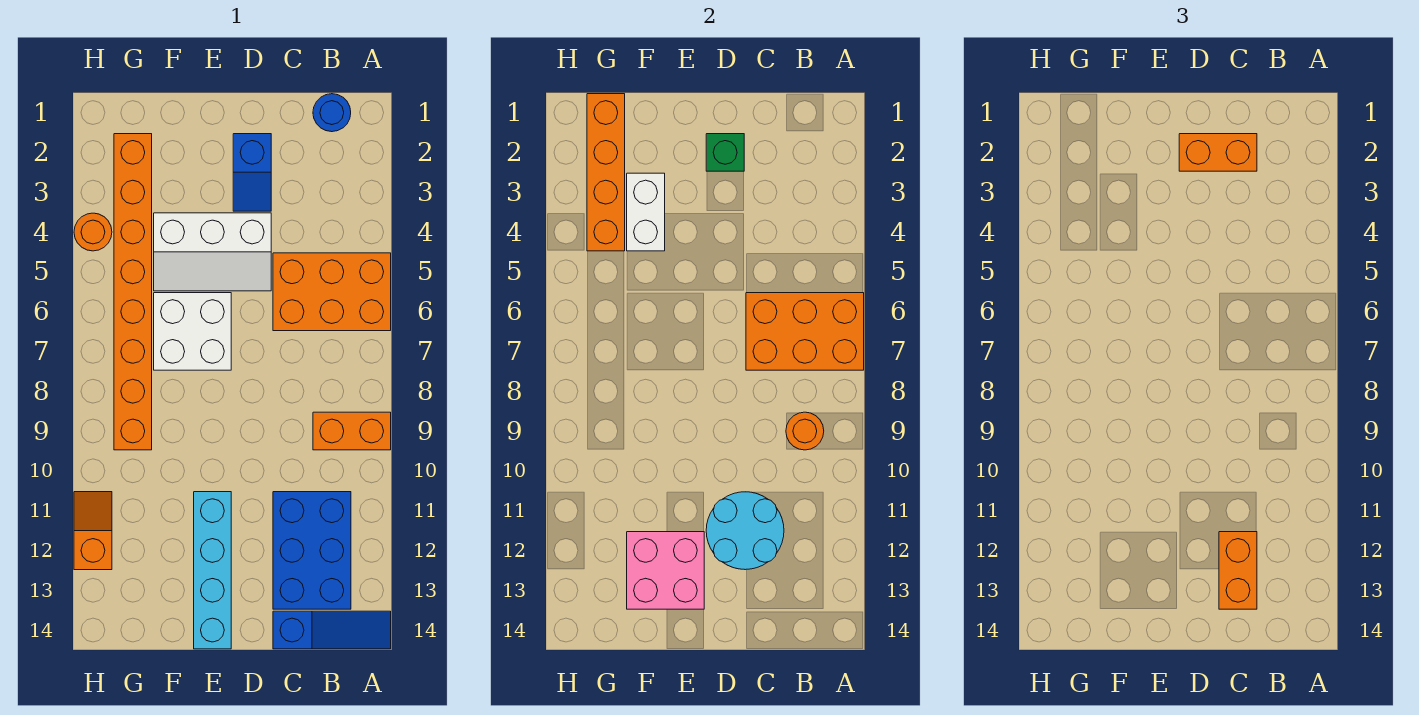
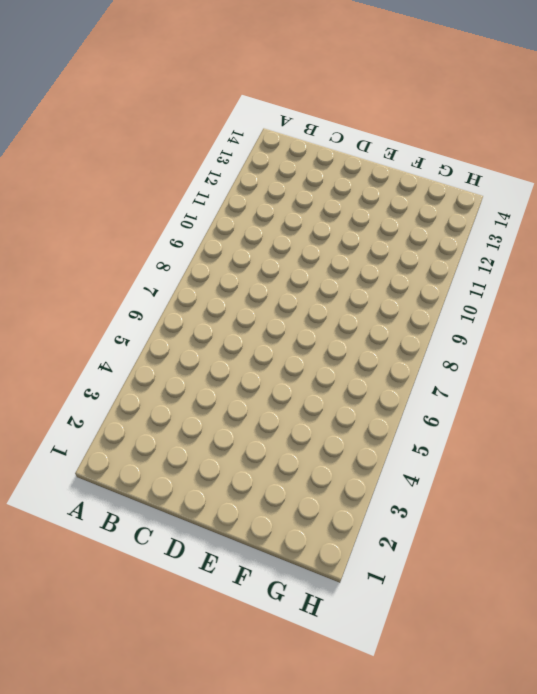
none -> orange brick A5:C6 level 1
none -> orange brick A9:B9 level 1
none -> blue slope A14:C14 level 1 top C

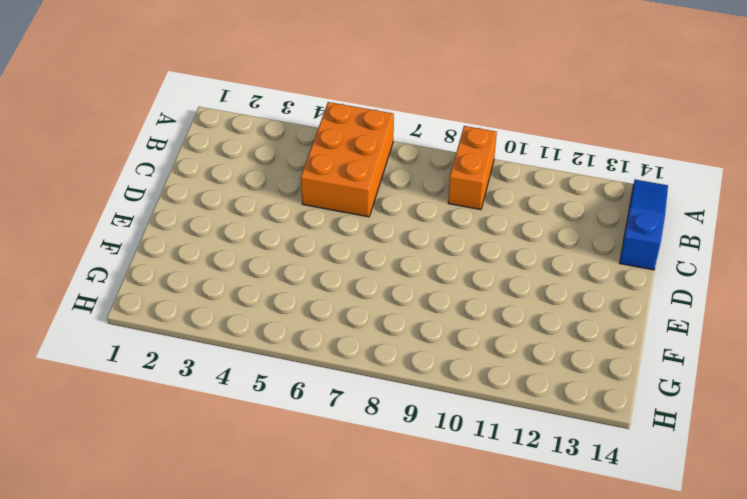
none -> blue round brick B1 level 1
none -> blue brick B11:C13 level 1
none -> blue slope D2:D3 level 1 top 2

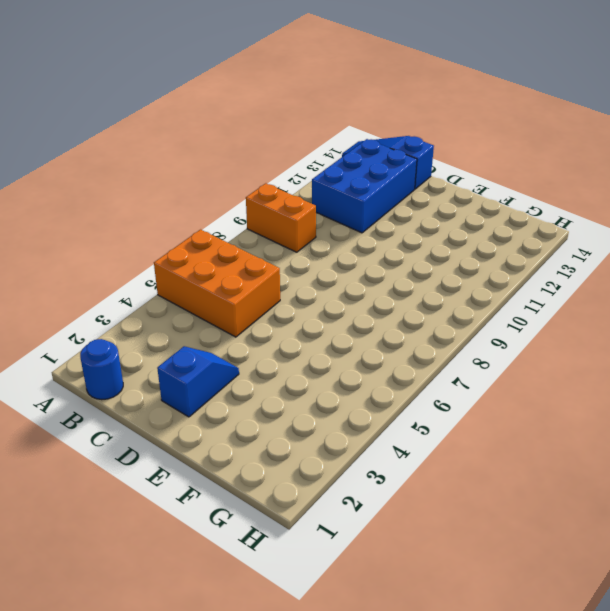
none -> white slope D4:F5 level 1 top 4
none -> white brick E6:F7 level 1
none -> cyan brick E11:E14 level 1

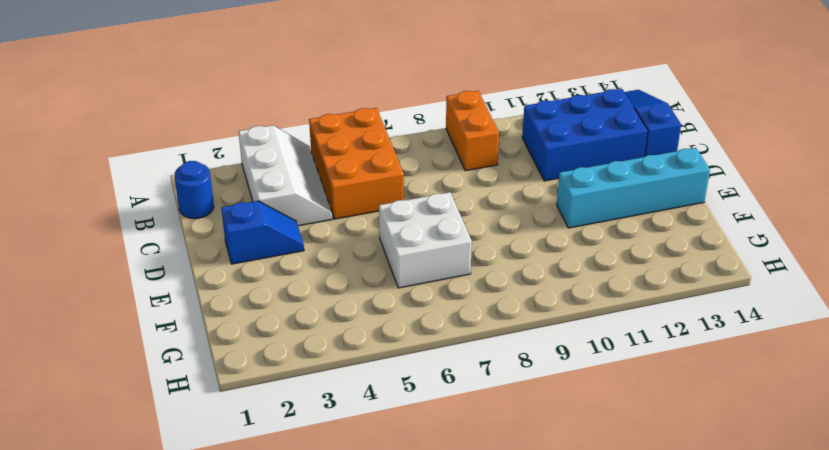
white slope A3:C4 level 1 top 3 -> white slope D4:F5 level 1 top 4
none -> orange brick G2:G9 level 1
none -> orange round brick H4 level 1
none -> orange slope H11:H12 level 1 top 12

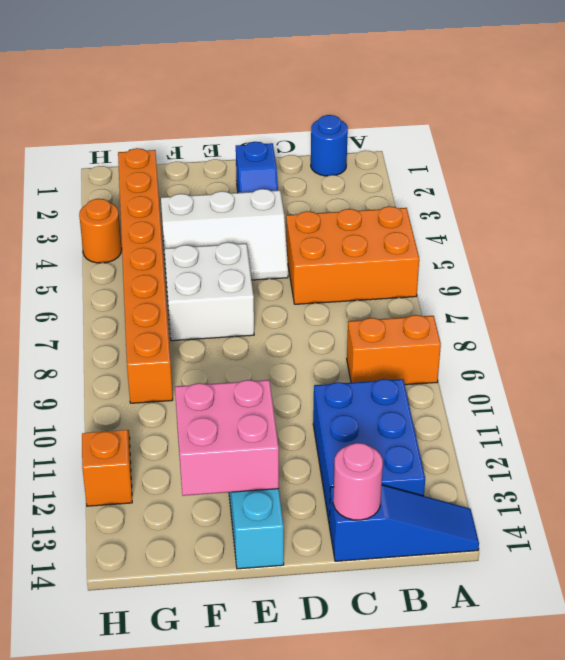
pink round brick C14 level 2 -> none
none -> orange brick A6:C7 level 2
none -> orange round brick B9 level 2
none -> cyan round brick C11:D12 level 2

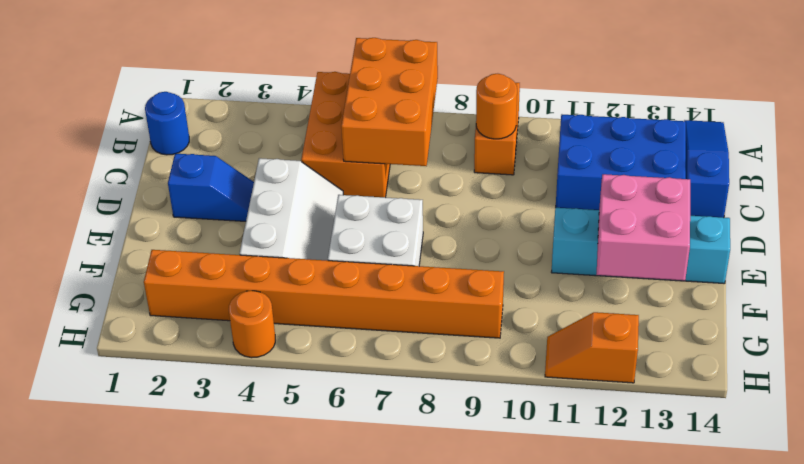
none -> cyan round brick C11:D12 level 2
none -> green brick D2 level 2
none -> white brick F3:F4 level 2

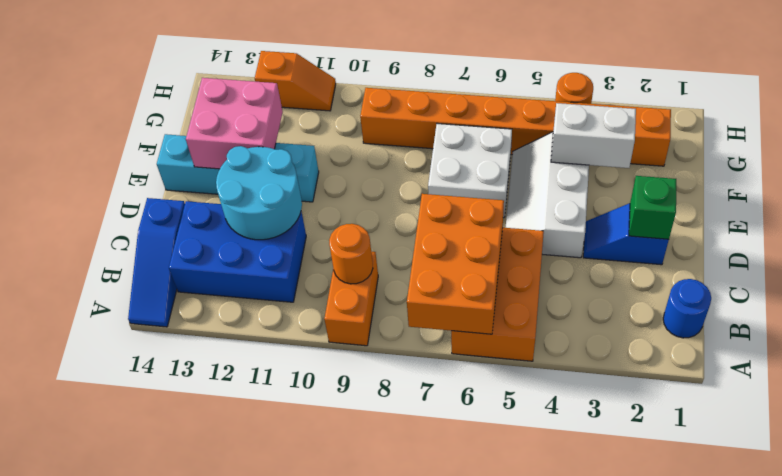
none -> orange brick G1:G4 level 2
none -> orange brick C2:D2 level 3
none -> orange brick C12:C13 level 3

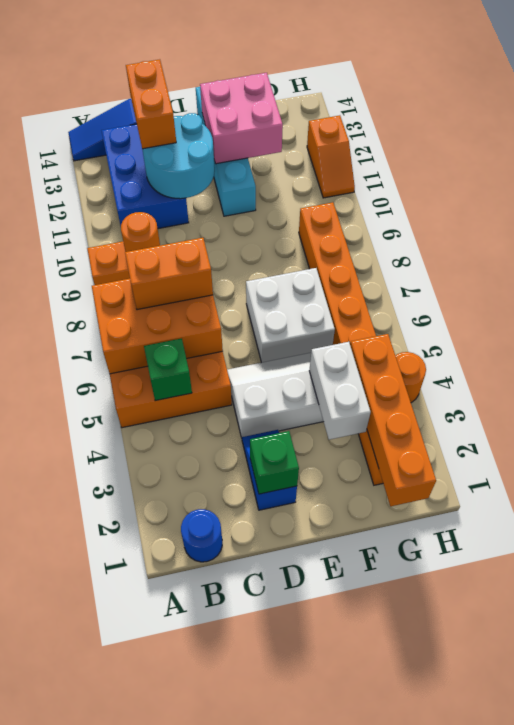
green brick B5 level 2 -> none
orange brick B7:C7 level 3 -> orange brick C2:D2 level 3

